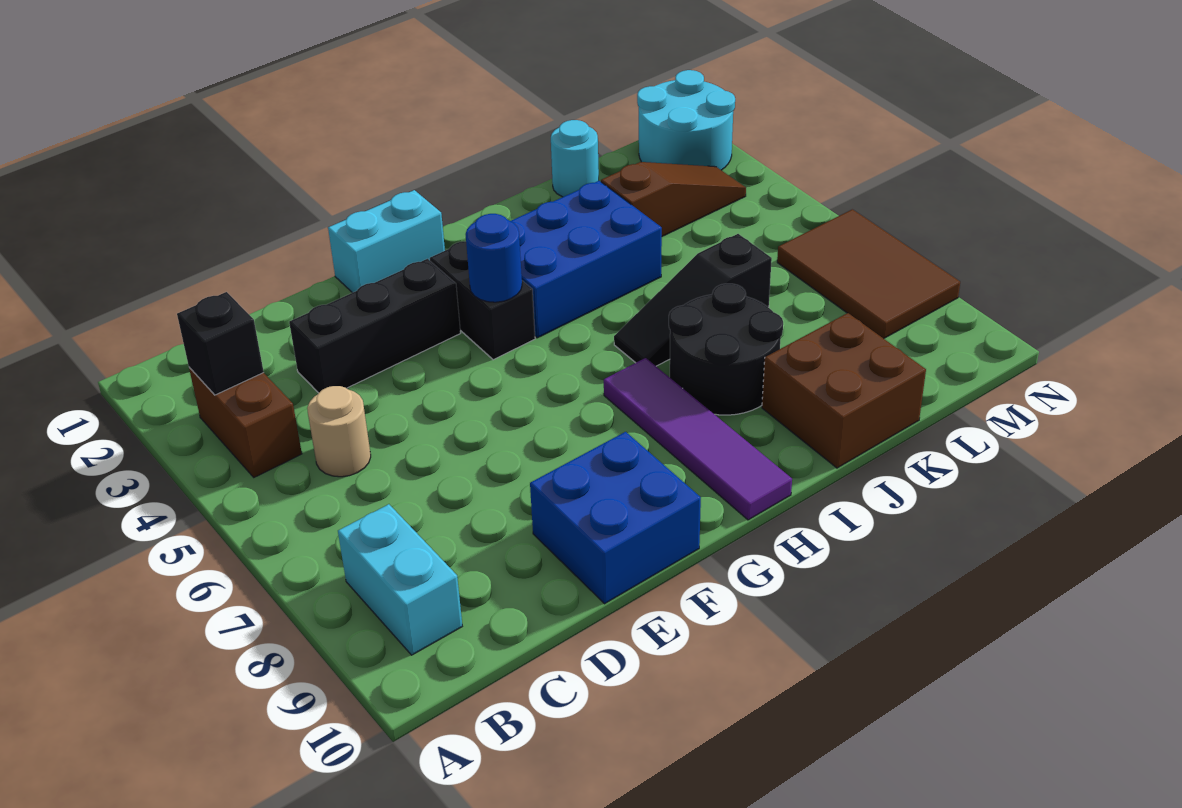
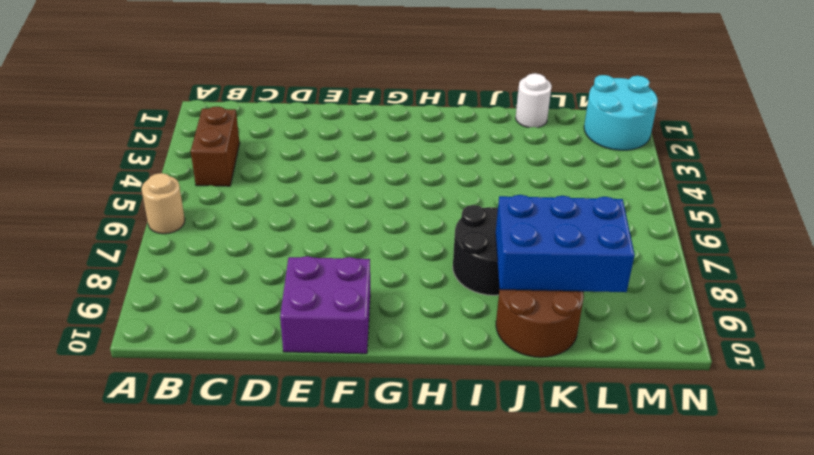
tan round brick A6 level 1 -> tan round brick C5 level 1
purple brick E9:F10 level 1 -> blue brick E9:F10 level 1
blue brick J8:L9 level 2 -> blue brick H3:J4 level 1
brown round brick J9:K10 level 1 -> brown brick J9:K10 level 1
white round brick K1 level 1 -> cyan round brick K1 level 1
none -> cyan brick B8:B9 level 1
none -> black brick D3:F3 level 1
none -> cyan brick F1:G1 level 1

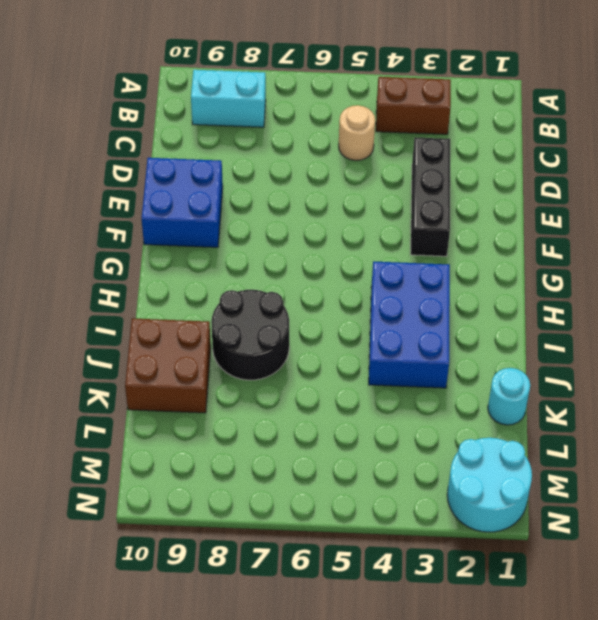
none -> cyan brick F1:G1 level 1
none -> black brick G3:G4 level 1
none -> purple tile H7:H10 level 1

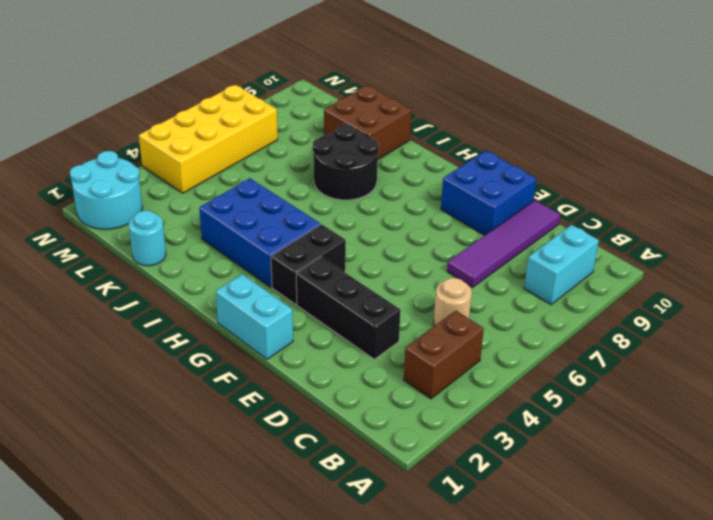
purple tile D7:D10 level 1 -> purple tile H7:H10 level 1
yellow brick M4:N7 level 1 -> brown tile M6:N8 level 1
none -> black slope I6:K6 level 1 top K
none -> brown slope K3:M3 level 1 top K
none -> black brick B3 level 2

